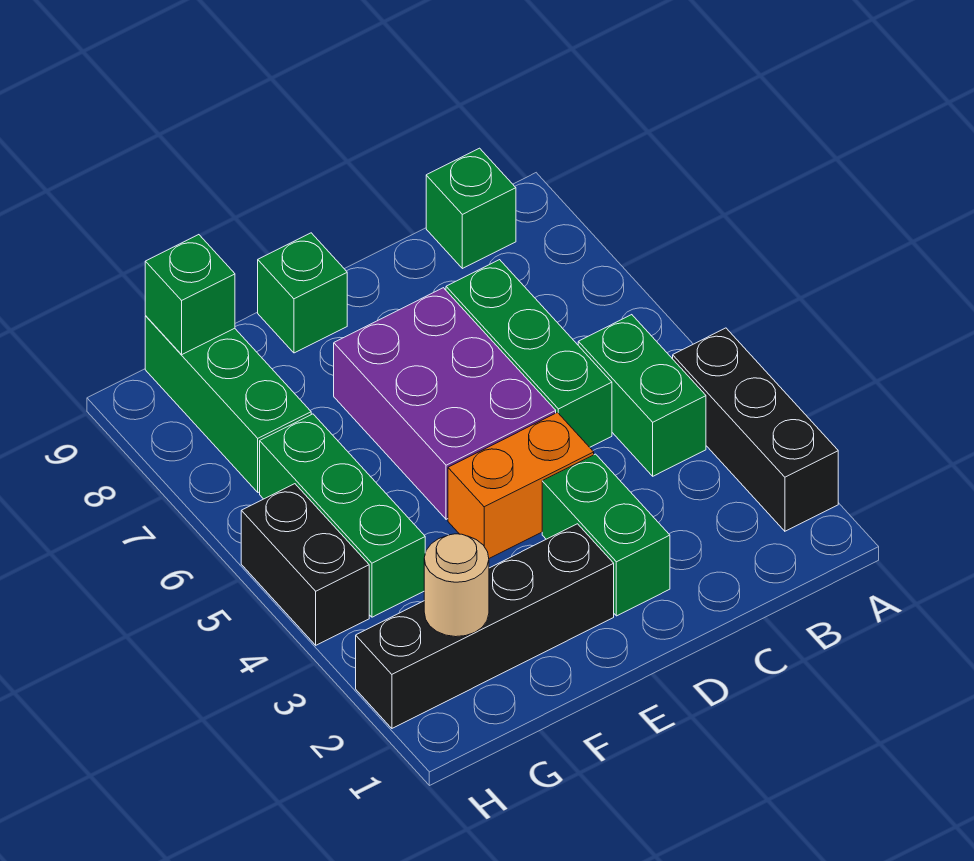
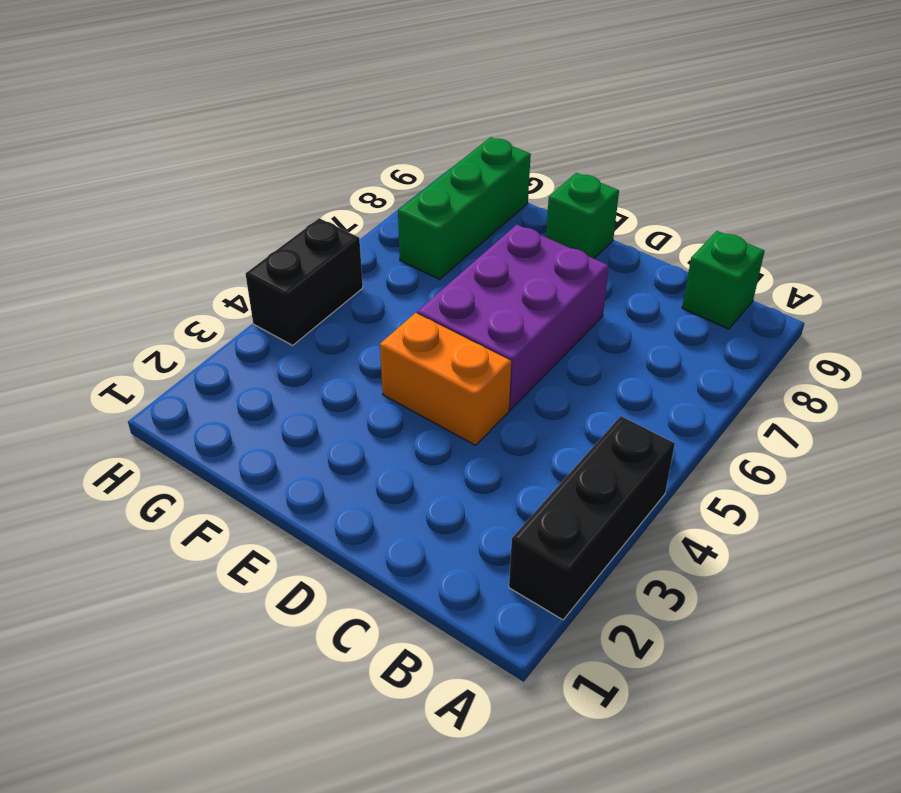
none -> green brick B4:B5 level 1
none -> green brick C5:C7 level 1
none -> green brick D2:D3 level 1

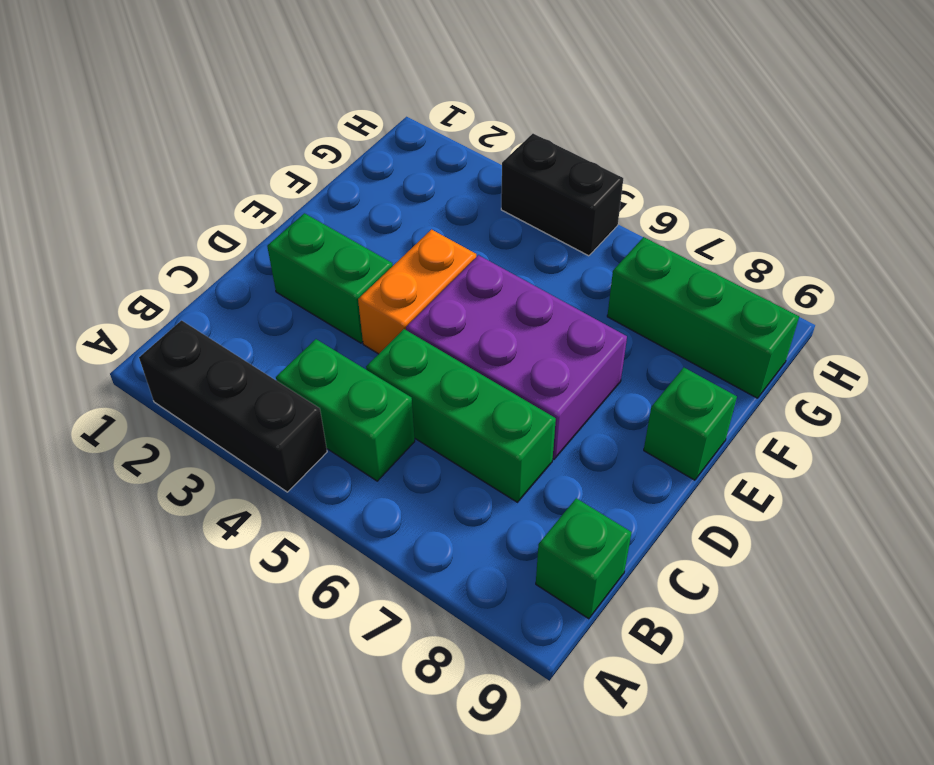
none -> black brick E2:H2 level 1
none -> green brick G4:G6 level 1
none -> tan round brick G2 level 2

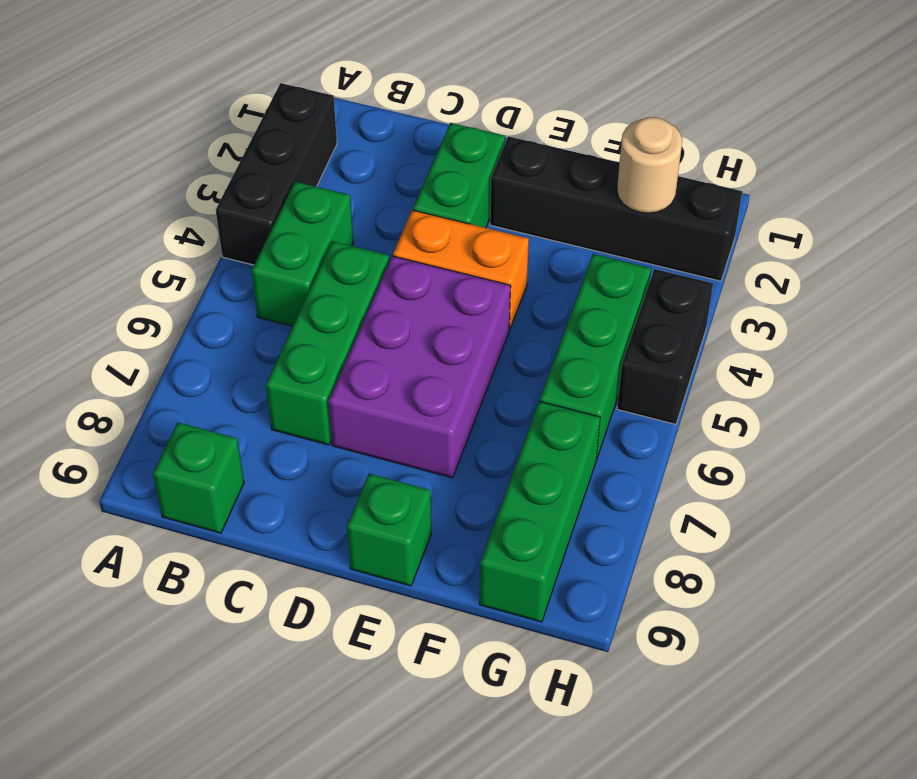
none -> green brick G9 level 2

